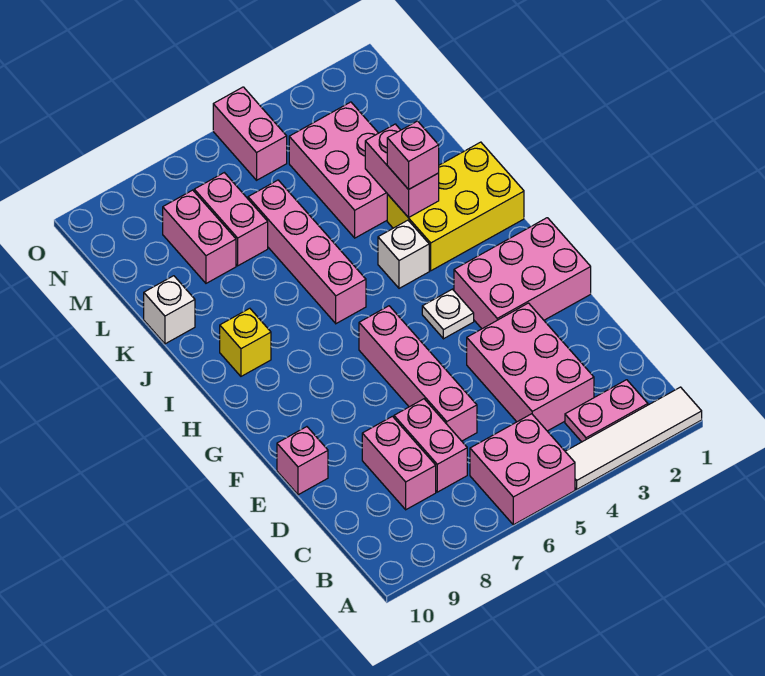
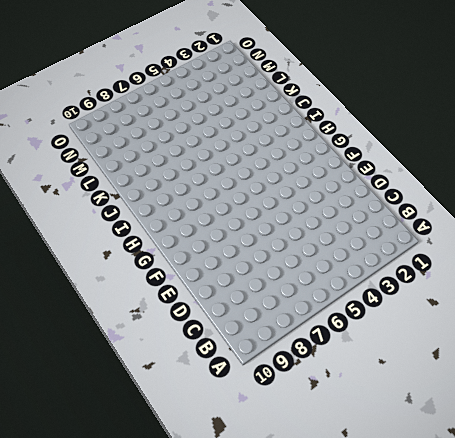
none -> white tile A1:A4 level 1
none -> pink brick A5:B6 level 1
none -> pink plate B2:B3 level 1

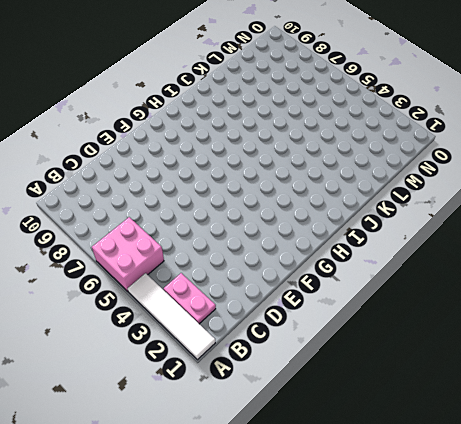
none -> pink brick C3:E4 level 1
none -> pink brick C7:D7 level 1
none -> pink brick C8:D8 level 1

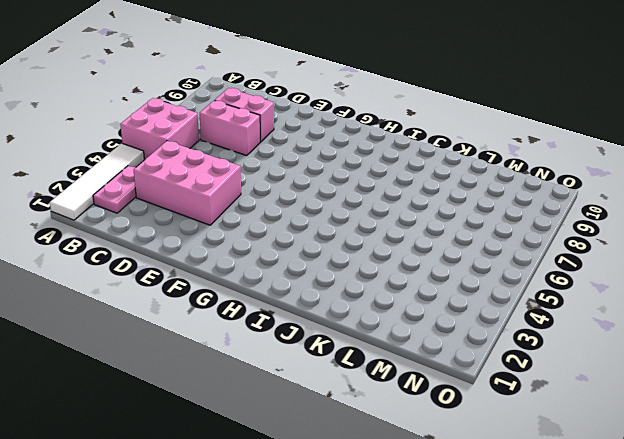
none -> pink brick D6:G6 level 1
none -> pink brick E10 level 1
none -> pink brick F1:G3 level 1

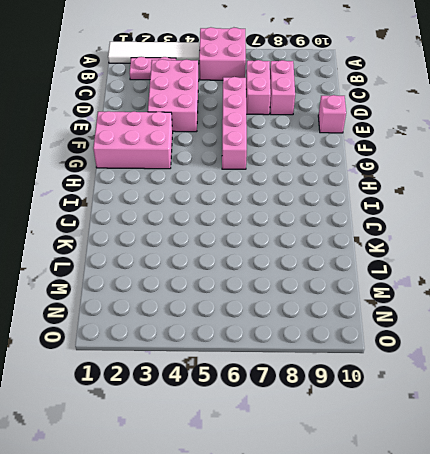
none -> white plate G4 level 1
none -> yellow brick I1:J3 level 1
none -> white brick I4 level 1

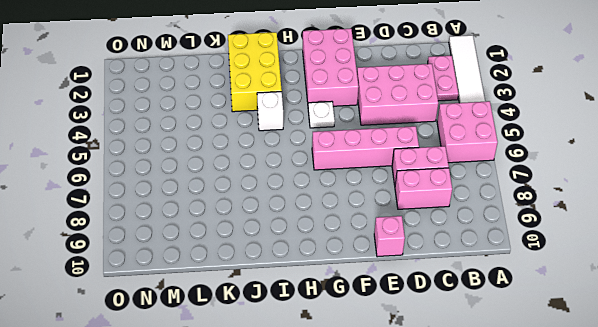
none -> pink brick I6:L6 level 1
none -> yellow brick I9 level 1
none -> pink brick K3:M4 level 1

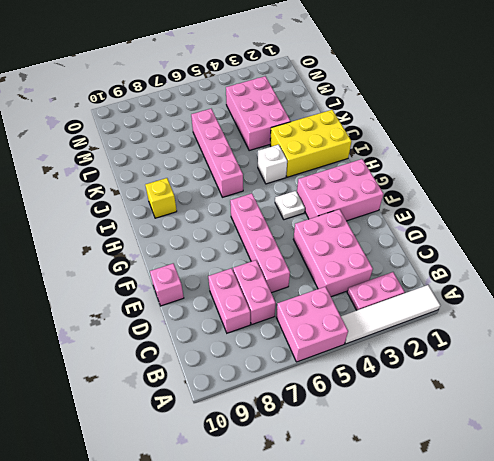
none -> white brick K10 level 1
none -> pink brick L7:M7 level 1
none -> pink brick L8:M8 level 1

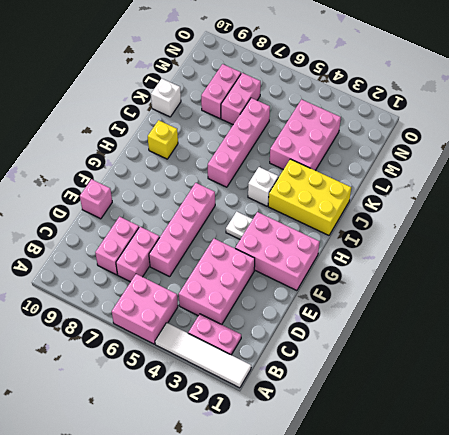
none -> pink brick N5:O5 level 1
none -> pink brick J3:K3 level 2
none -> pink brick J3 level 3

